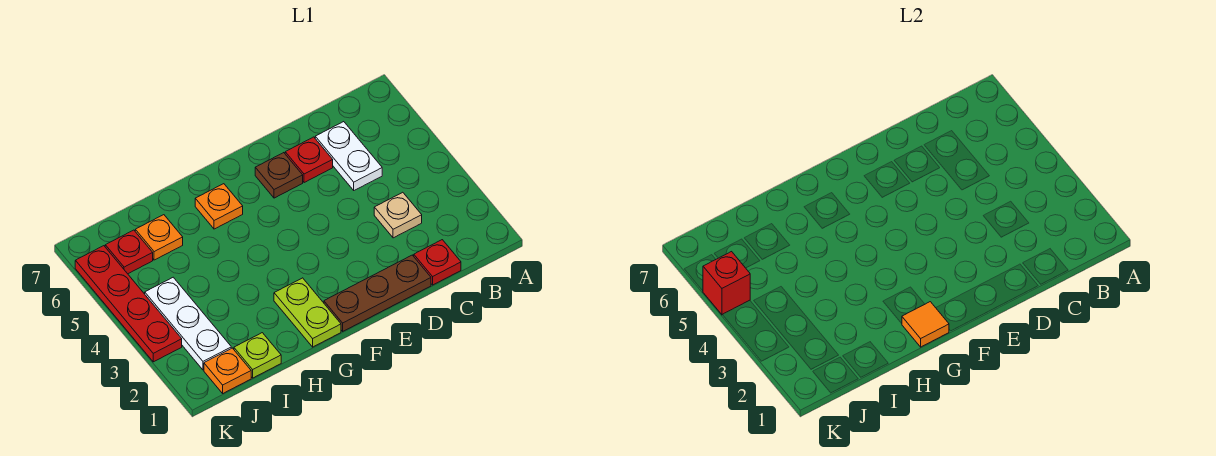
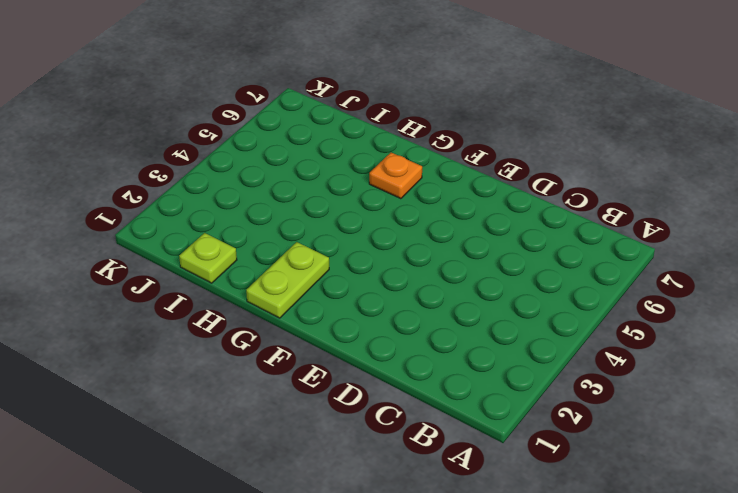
none -> red plate C1 level 1
none -> tan plate C3 level 1
none -> white plate C5:C6 level 1

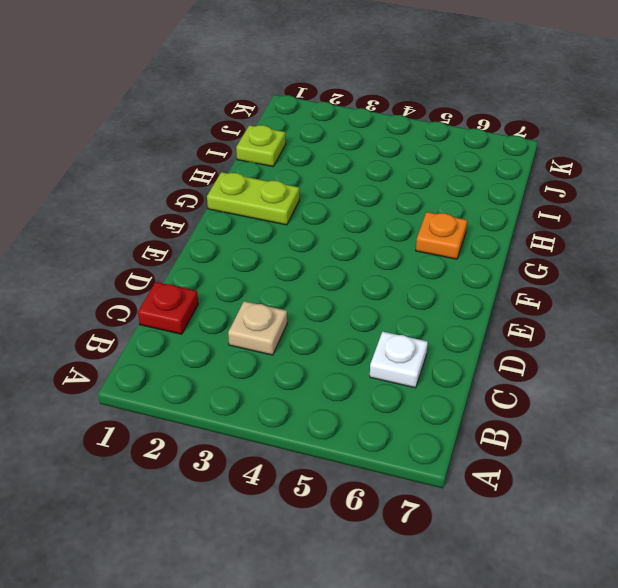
white plate C6 level 1 -> white plate C5:C6 level 1
none -> brown plate D1:F1 level 1
none -> red plate D6 level 1
none -> brown plate E6 level 1

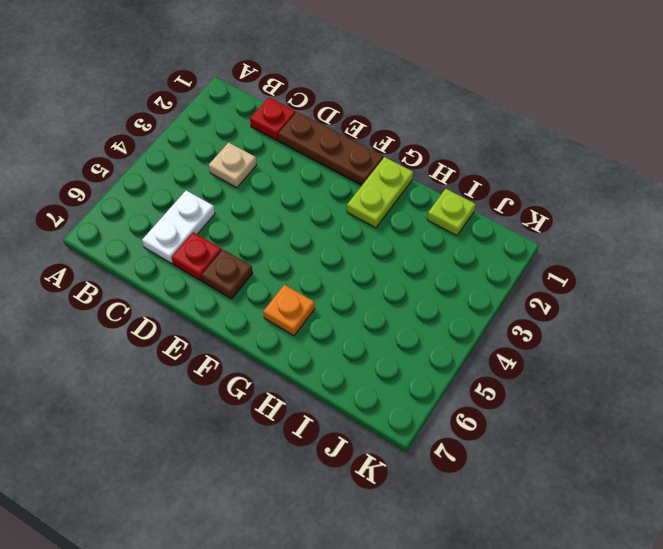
none -> orange plate I6 level 1
none -> orange plate J1 level 1
none -> white plate J2:J4 level 1

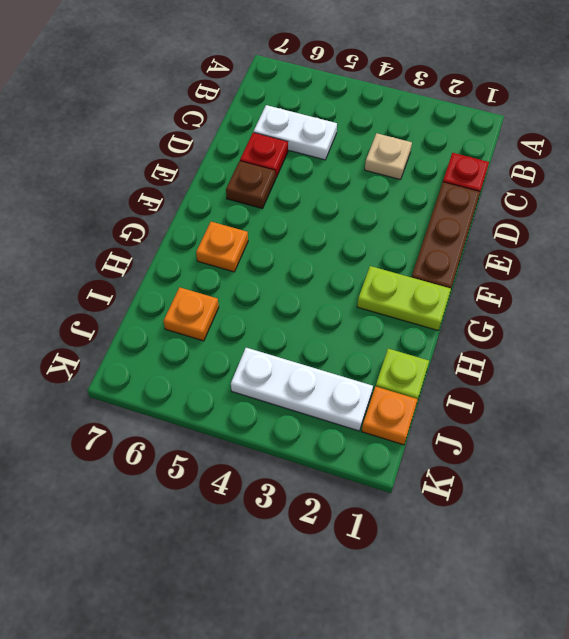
none -> red plate J6 level 1
none -> red plate K3:K6 level 1
none -> orange tile G1 level 2

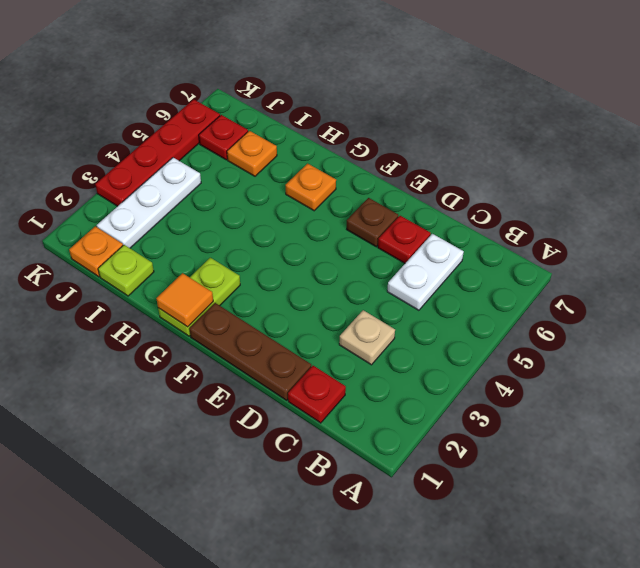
none -> red brick K5 level 2

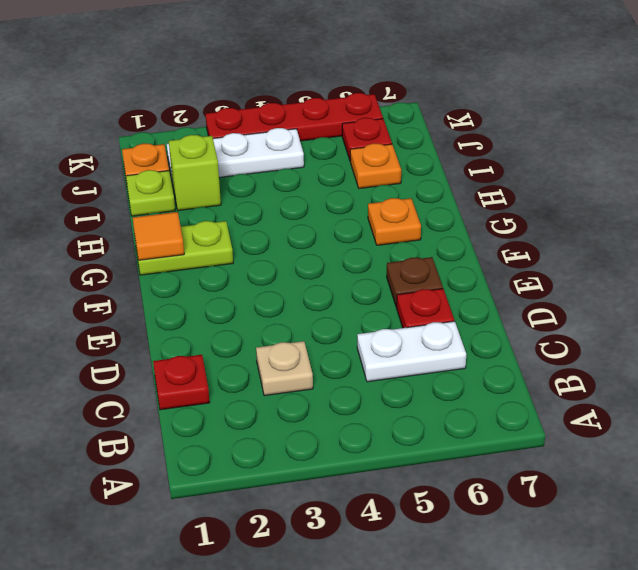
lime brick I2 level 1 -> none
none -> brown plate D1:F1 level 1
none -> red brick K5 level 2

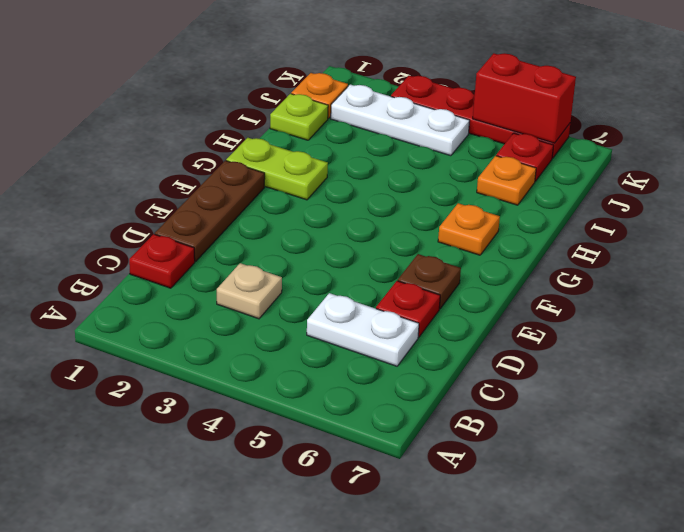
red brick K5:K6 level 2 -> red brick K5 level 2
none -> orange tile G1 level 2

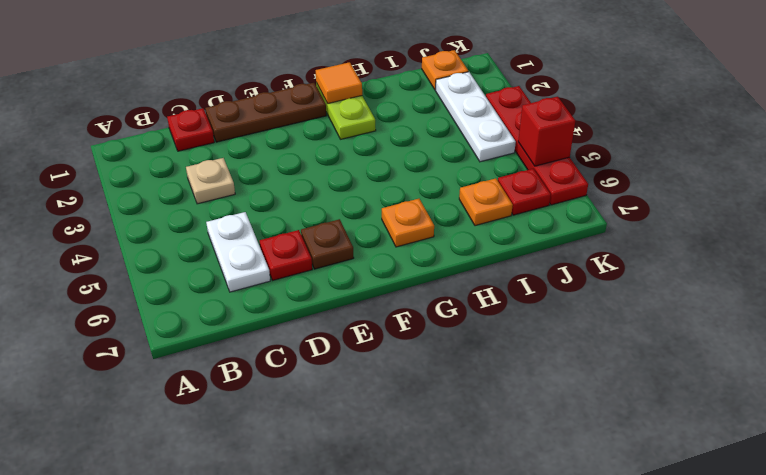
none -> lime plate I1 level 1

